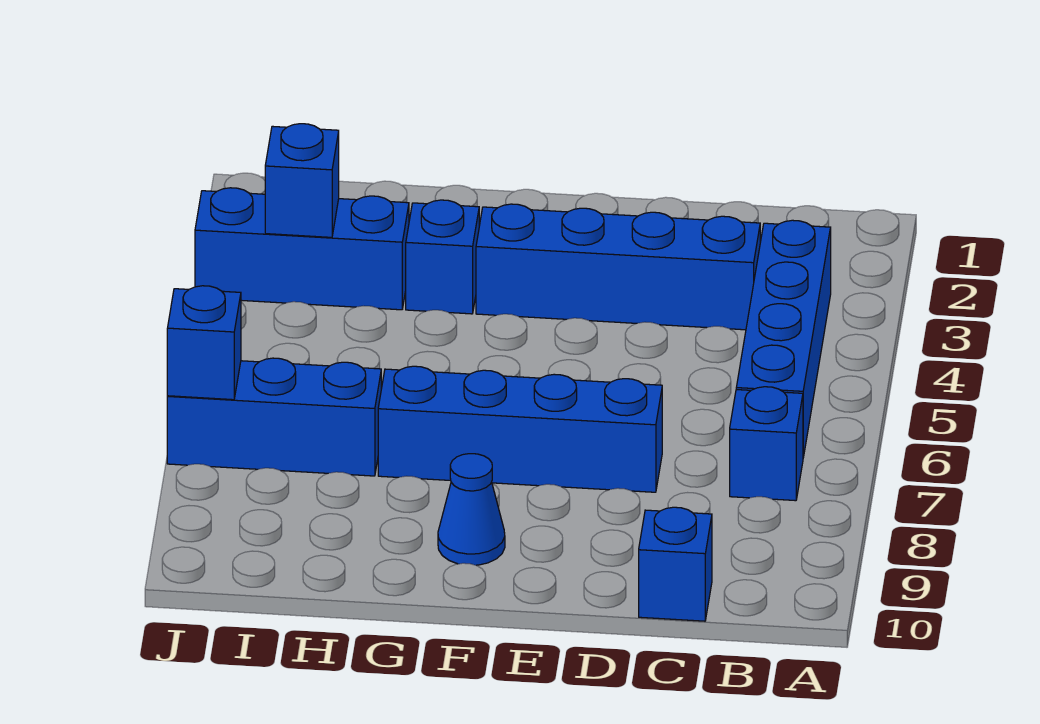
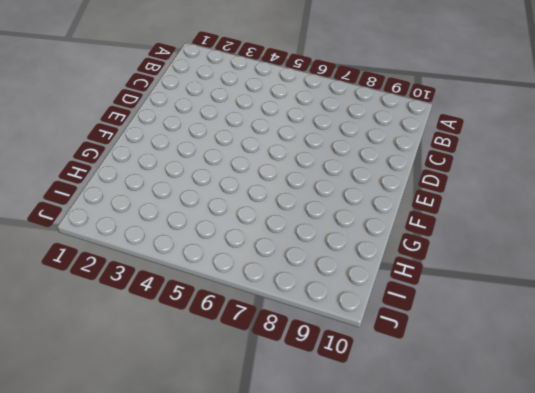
none -> blue brick B3:B6 level 1
none -> blue brick B7 level 1

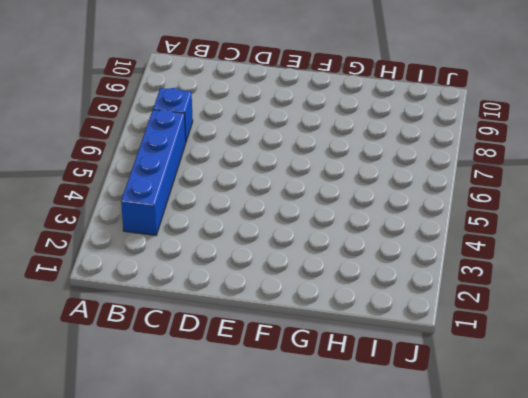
none -> blue brick C3:F3 level 1
none -> blue brick C10 level 1

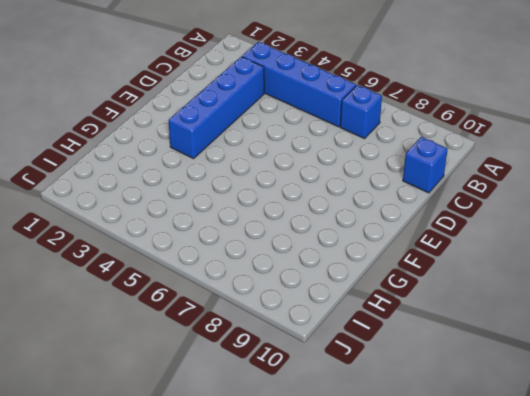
none -> blue brick D7:G7 level 1
none -> blue cone F9 level 1

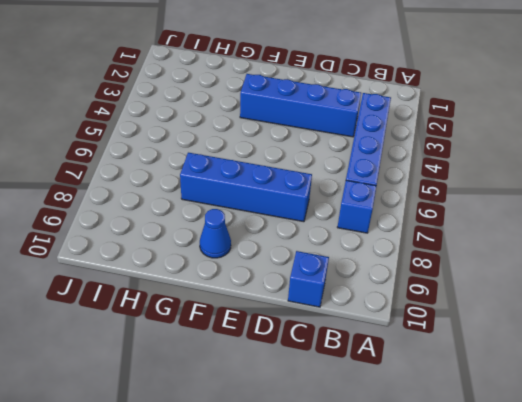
none -> blue brick G3 level 1
none -> blue brick H3:J3 level 1

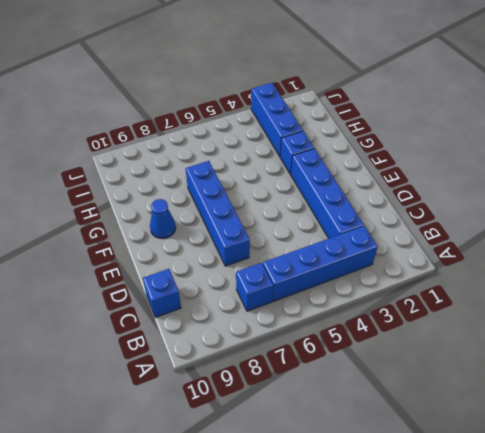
none -> blue brick H7:J7 level 1
none -> blue brick I3 level 2

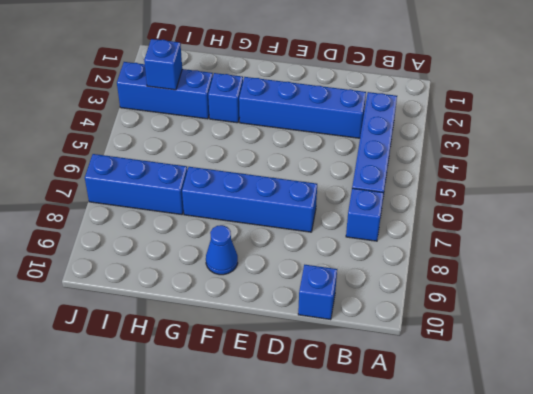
none -> blue brick J7 level 2

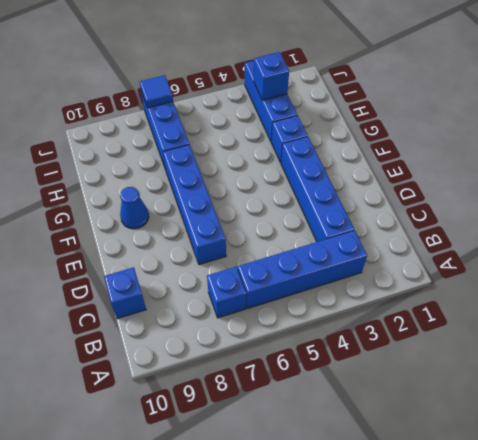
blue tile J7 level 2 -> blue brick J7 level 2

